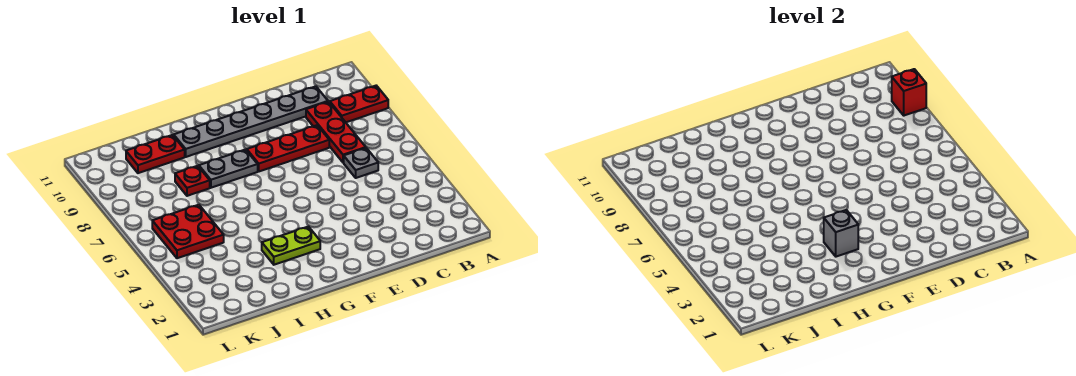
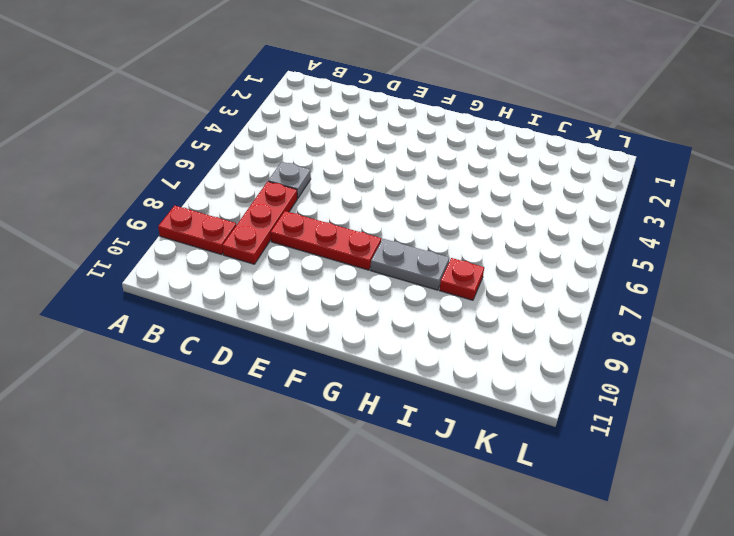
none -> grey plate C10:H10 level 1
none -> lime plate G3:H3 level 1
none -> red plate I10:J10 level 1

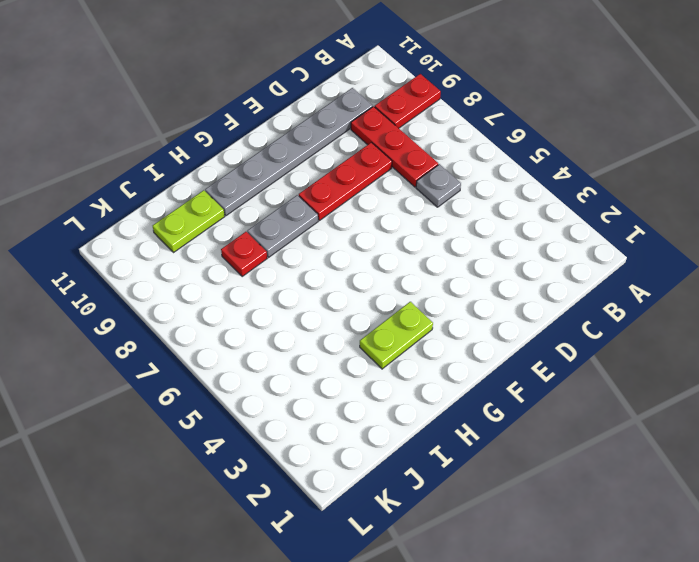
lime plate I10:J10 level 1 -> red plate I10:J10 level 1
none -> red plate J5:K6 level 1
none -> red brick A9 level 2
none -> grey brick G3 level 2

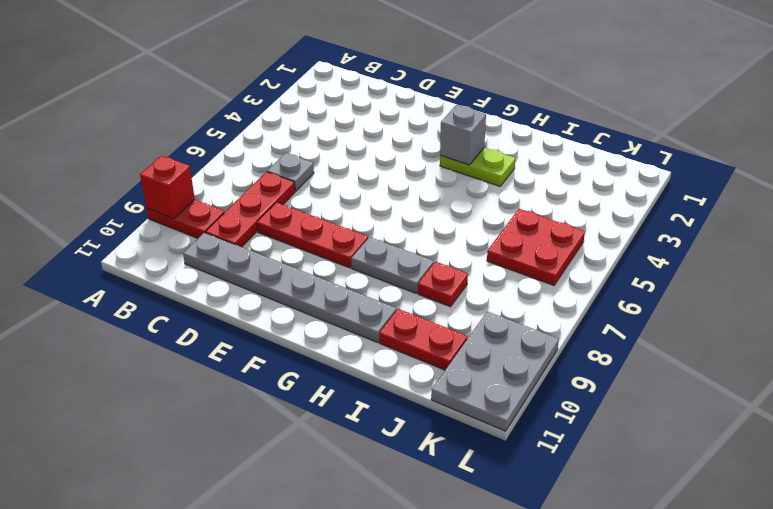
grey plate K9:L11 level 1 -> none

